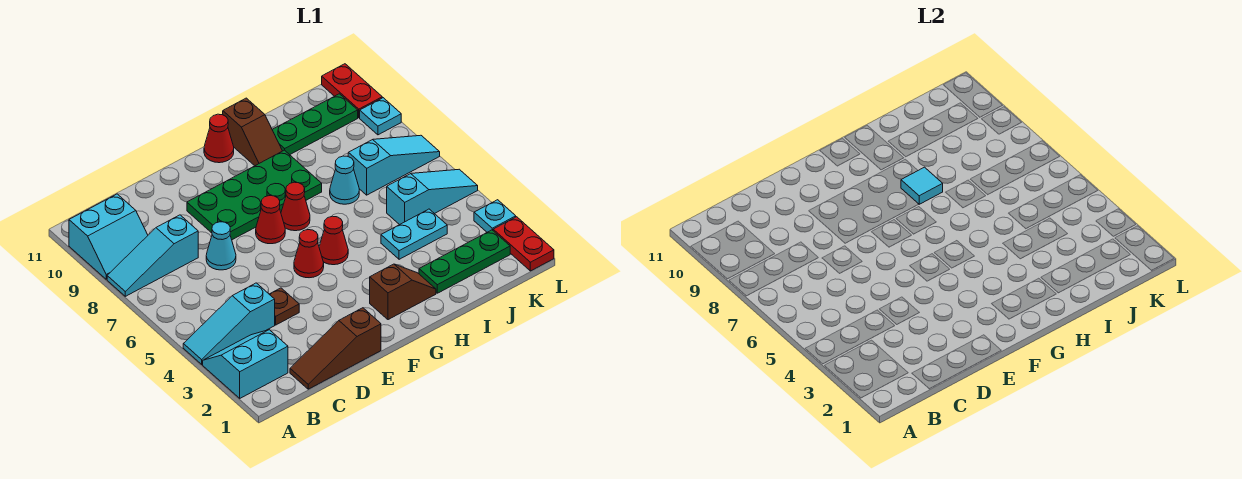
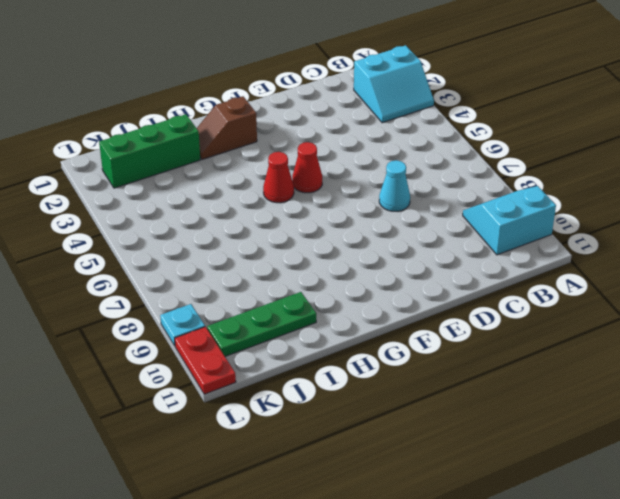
green brick I2:K2 level 1 -> green plate I2:K2 level 1
none -> cyan slope A4:C4 level 1 top C
none -> cyan slope A8:C8 level 1 top C
none -> brown slope C1:E1 level 1 top E

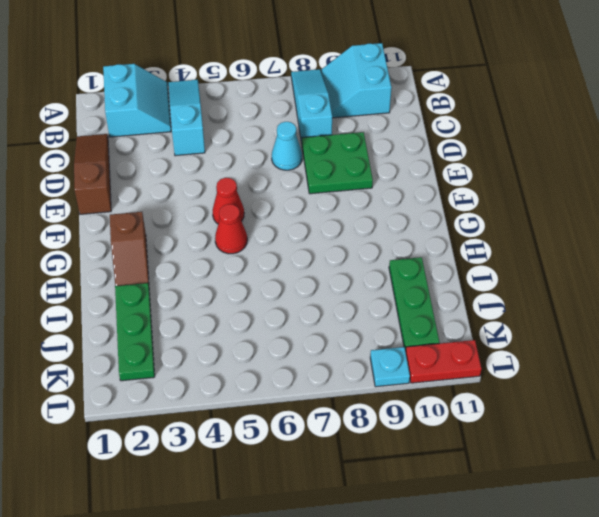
green plate D8:E9 level 1 -> green plate E8:H9 level 1
none -> brown plate D4 level 1
none -> red cone F7 level 1
none -> red cone G7 level 1

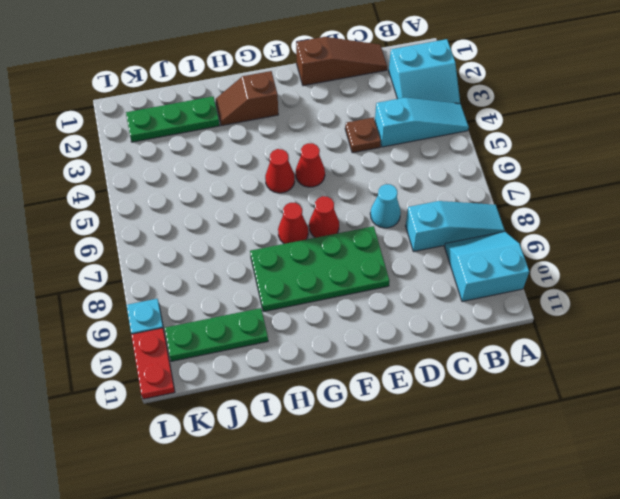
none -> red cone G11 level 1
none -> brown slope H10:H11 level 1 top 11
none -> cyan plate I4:J4 level 1

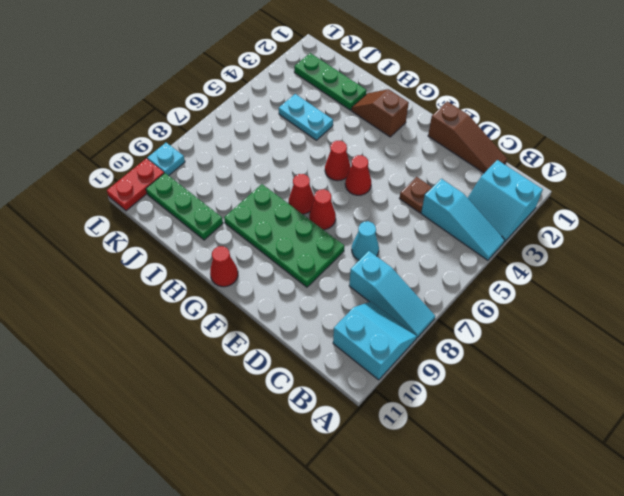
none -> brown slope H10:H11 level 1 top 11
none -> cyan cone I7 level 1
none -> cyan slope J5:L5 level 1 top J

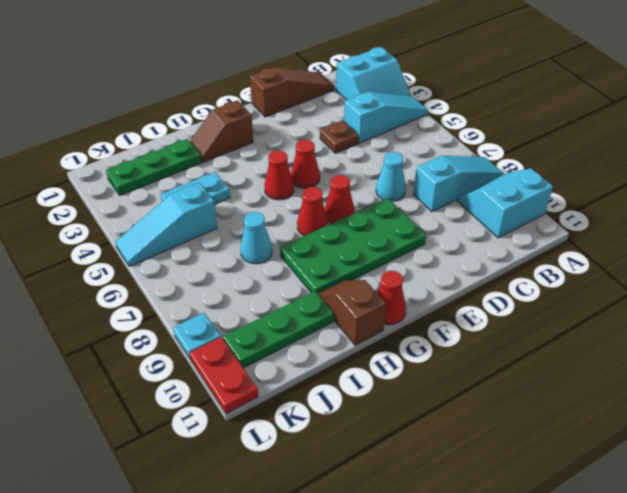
none -> cyan slope J7:L7 level 1 top J
none -> red plate L1:L2 level 1
none -> cyan plate L3 level 1

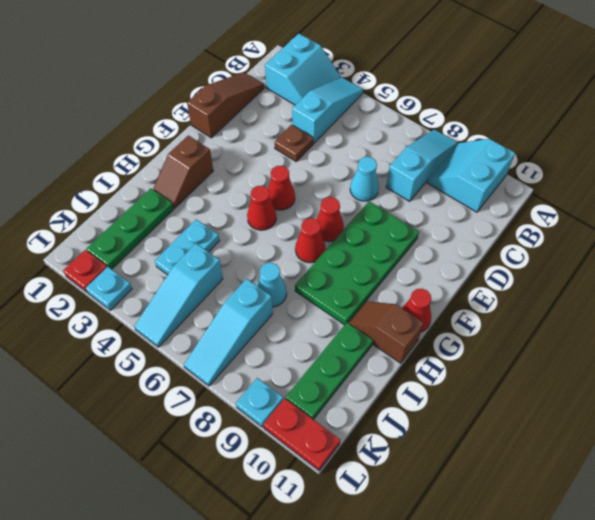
red plate L2 level 1 -> red plate L1:L2 level 1
none -> cyan tile H8 level 2

